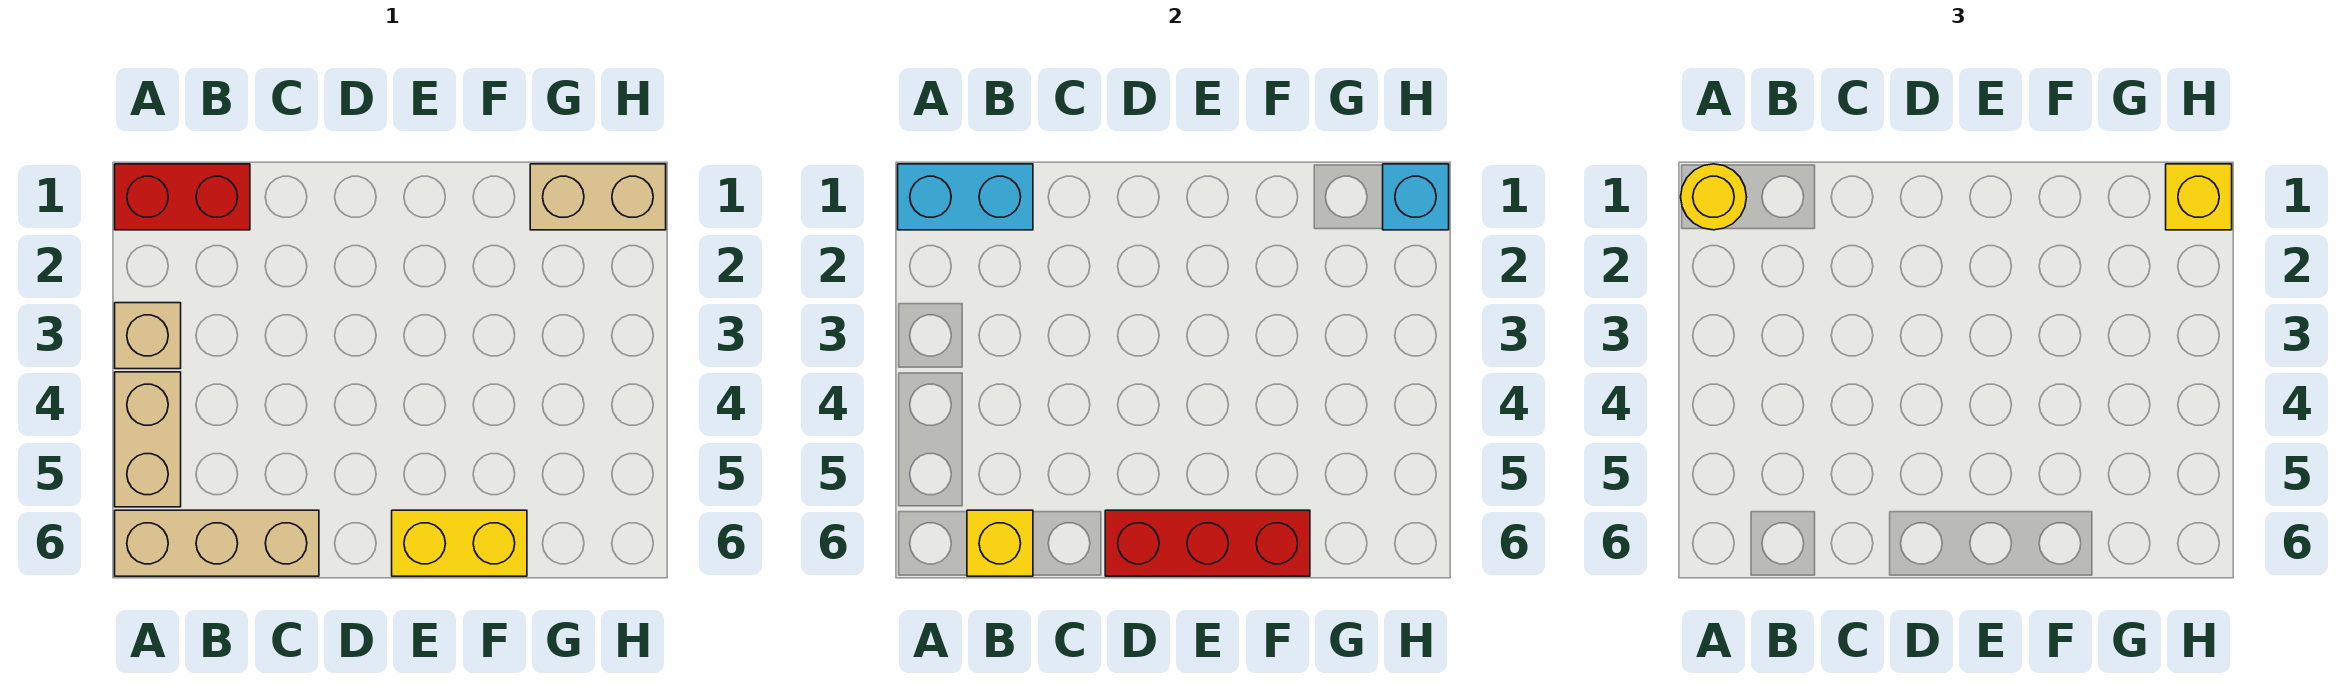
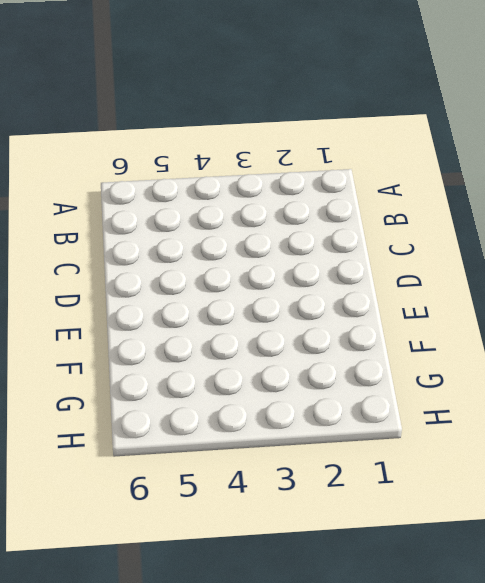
none -> red brick A1:B1 level 1
none -> tan brick A3 level 1
none -> tan brick A4:A5 level 1

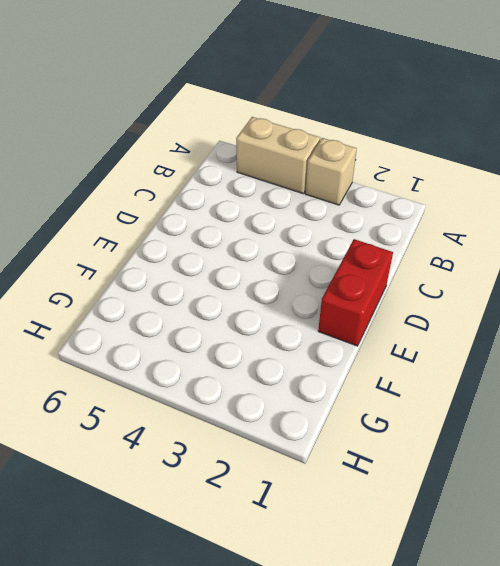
red brick D1:E1 level 1 -> red brick A1:B1 level 1
none -> tan brick A6:C6 level 1
none -> yellow brick E6:F6 level 1
none -> tan brick G1:H1 level 1

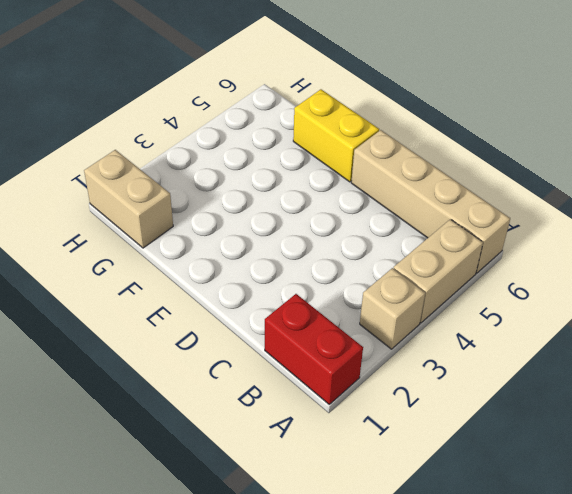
tan brick A6:D6 level 1 -> tan brick A6:C6 level 1
none -> cyan brick A1:B1 level 2
none -> yellow brick B6 level 2
none -> red brick D6:F6 level 2

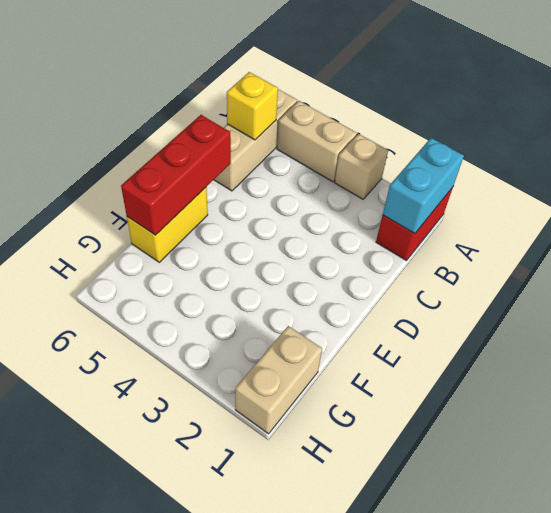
none -> cyan brick H1 level 2
none -> yellow round brick A1 level 3
none -> yellow brick H1 level 3

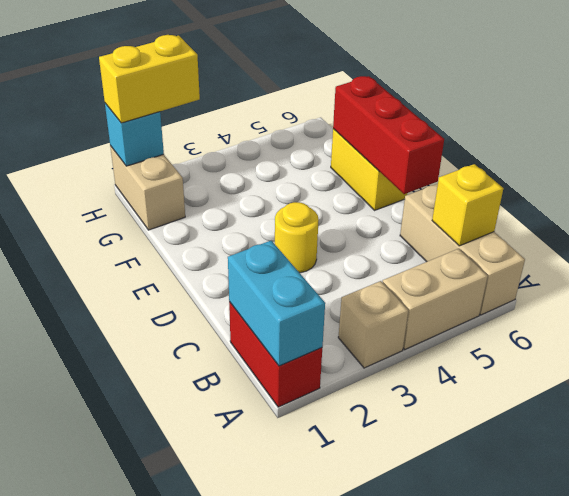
yellow round brick D3 level 1 -> yellow round brick A1 level 3
yellow brick H1:H2 level 3 -> yellow brick H1 level 3

